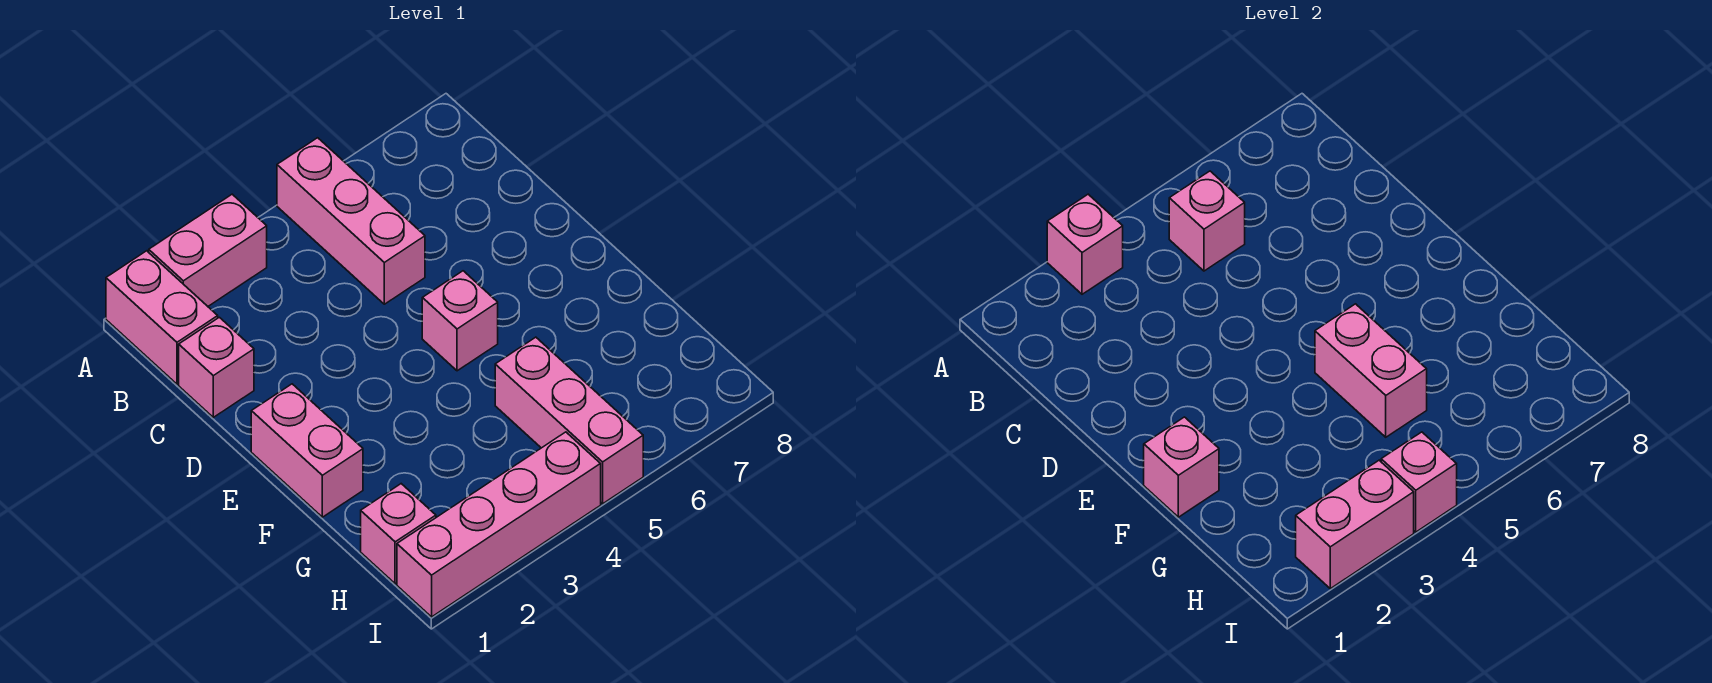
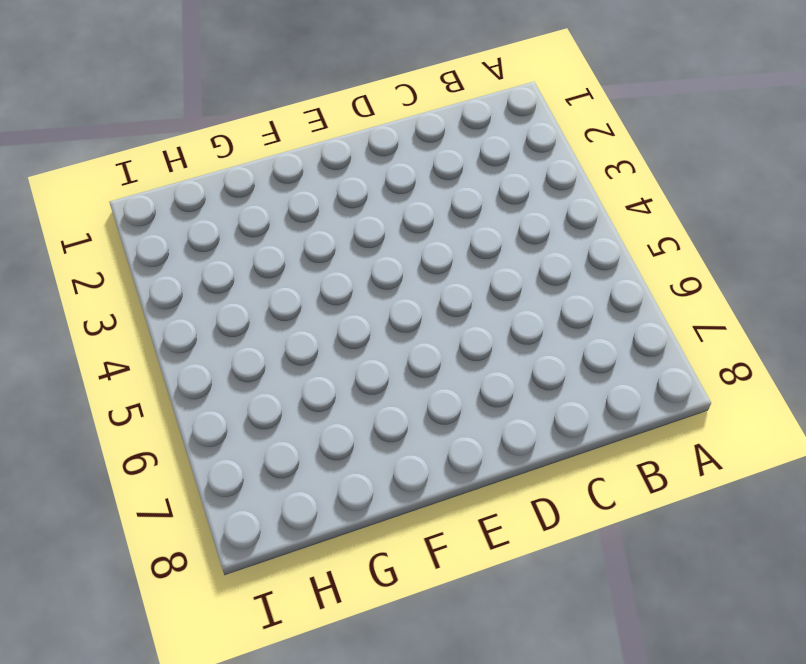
none -> pink brick A1:B1 level 1
none -> pink brick A2:A3 level 1
none -> pink brick A5:C5 level 1

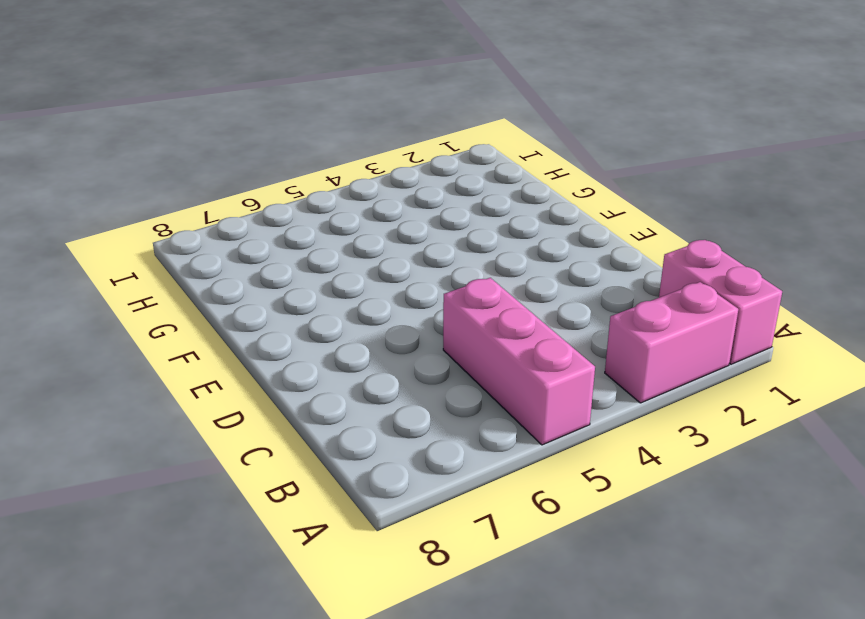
none -> pink brick C1 level 1
none -> pink brick E1:F1 level 1
none -> pink brick E5 level 1

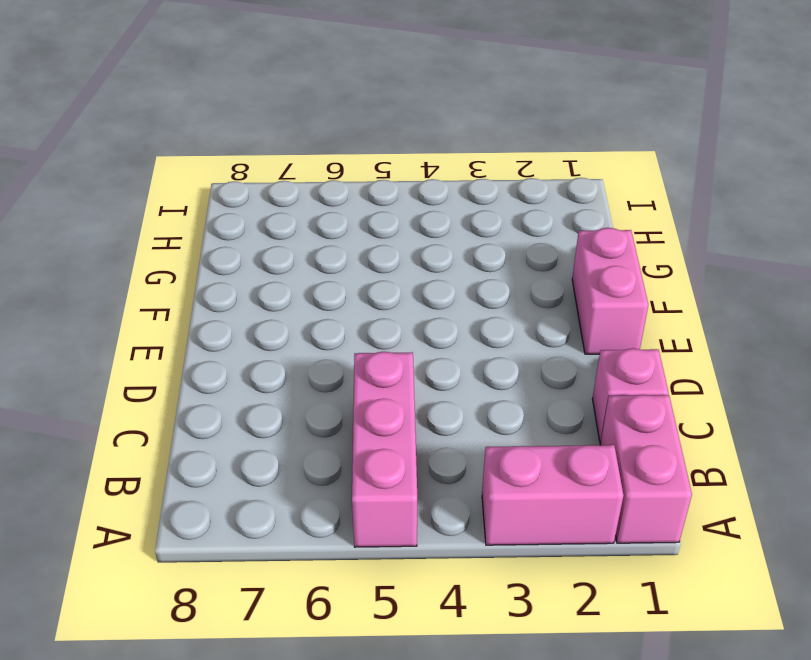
none -> pink brick E5 level 1
none -> pink brick G5:I5 level 1
none -> pink brick H1 level 1

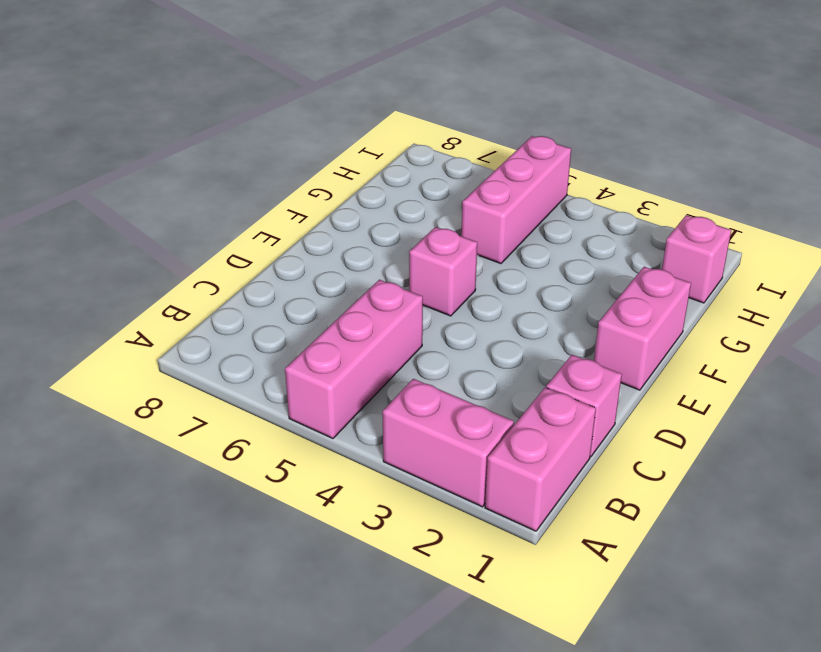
none -> pink brick I1:I4 level 1
none -> pink brick A3 level 2
none -> pink brick B5 level 2

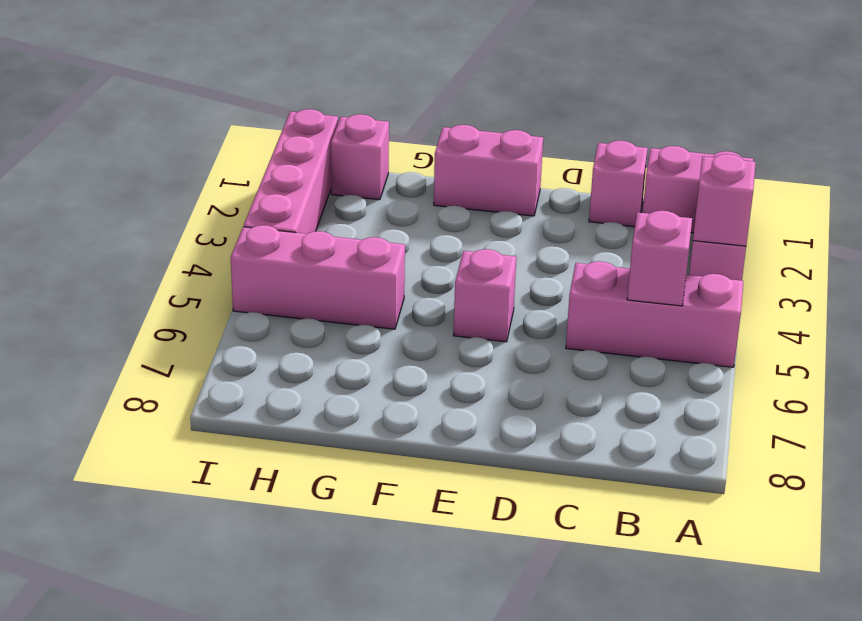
none -> pink brick F1 level 2
none -> pink brick F5:G5 level 2
none -> pink brick I2:I3 level 2

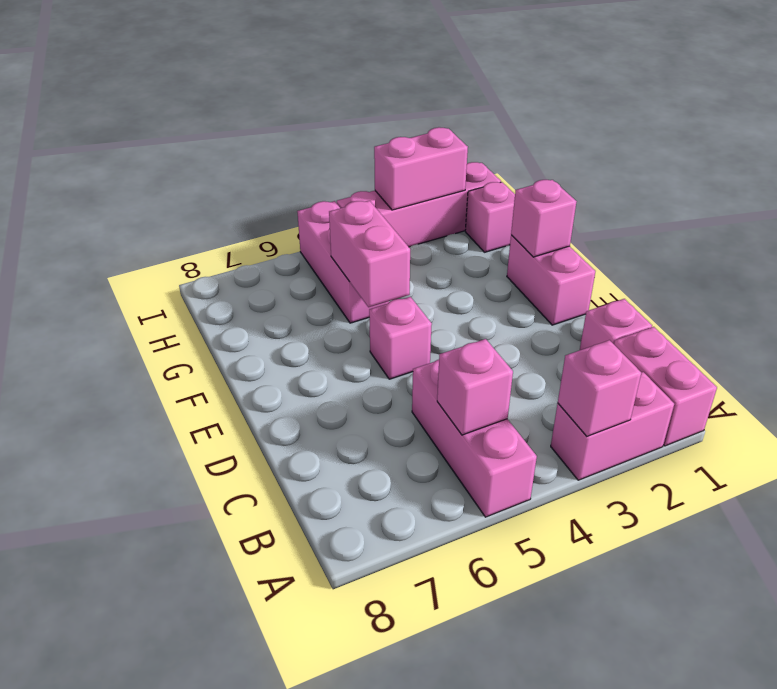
none -> pink brick I4 level 2

